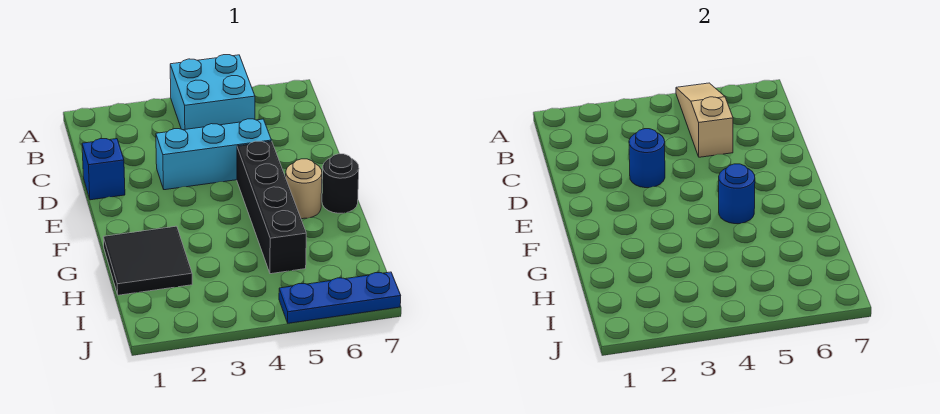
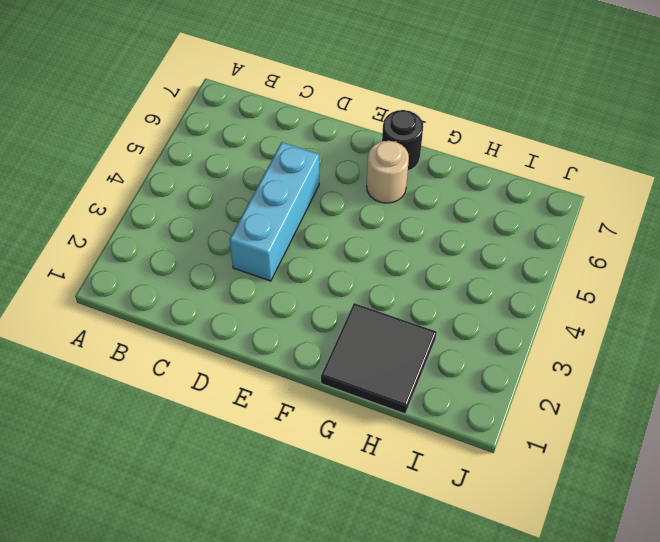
none -> cyan brick A4:B5 level 1
none -> blue brick D1 level 1

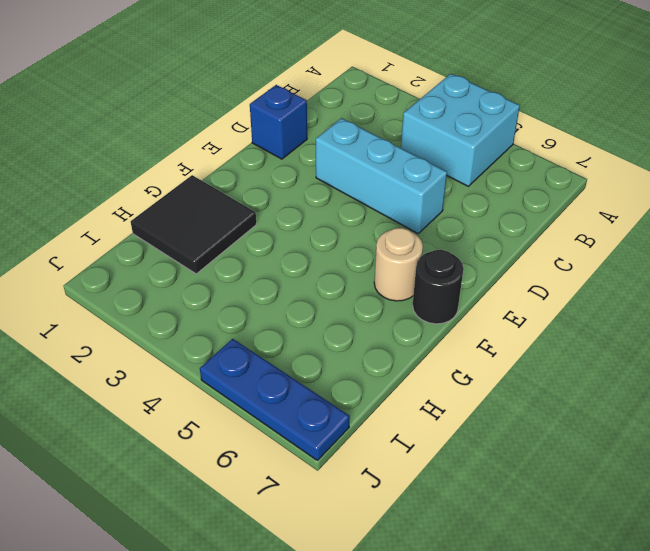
none -> black brick E5:H5 level 1
none -> tan slope A5:C5 level 2 top C

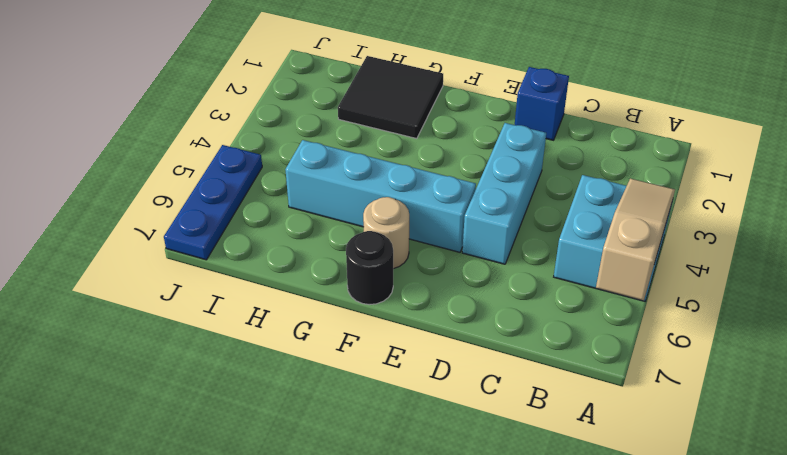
tan slope A4:A6 level 2 top 6 -> tan slope A5:C5 level 2 top C
cyan brick E5:H5 level 1 -> black brick E5:H5 level 1
none -> blue round brick D3 level 2
none -> blue round brick F5 level 2

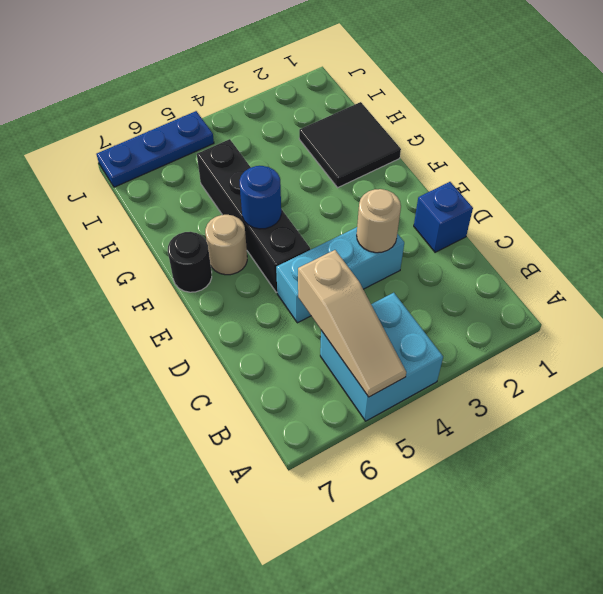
tan round brick D3 level 2 -> blue round brick D3 level 2

